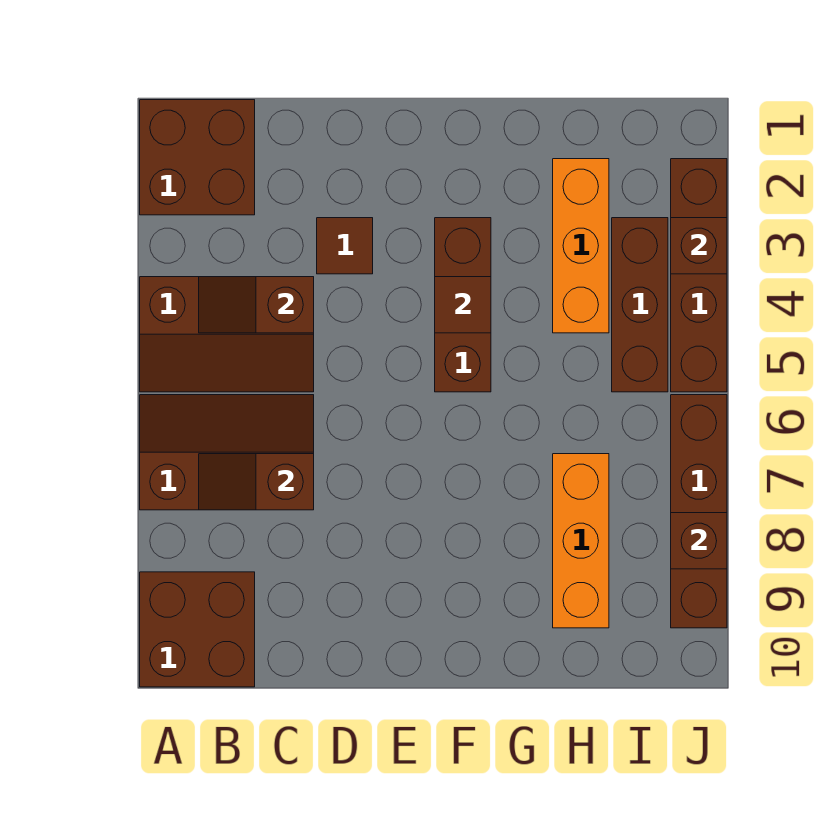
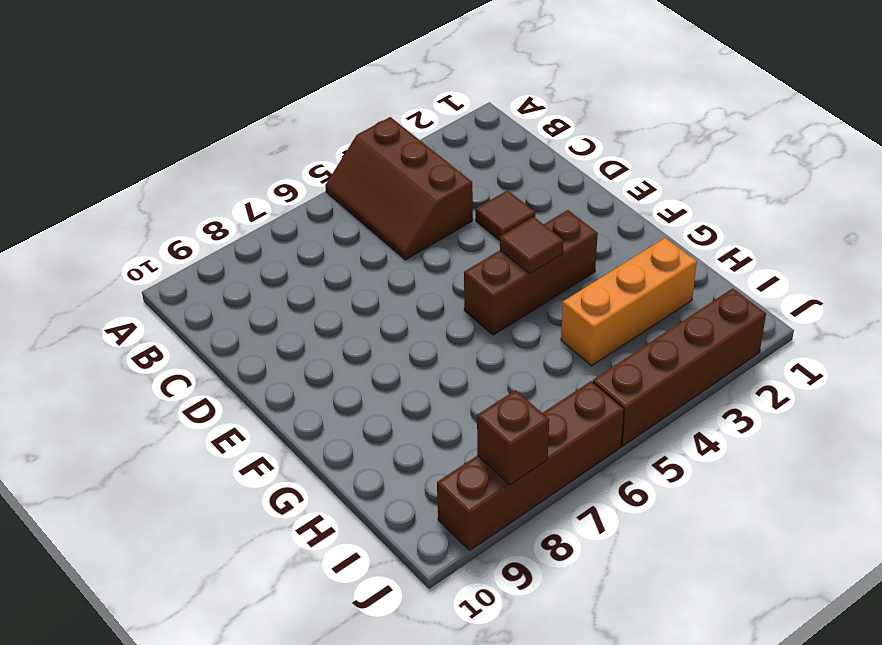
none -> brown brick A1:B2 level 1
none -> brown slope A6:C7 level 1 top 7
none -> brown brick A9:B10 level 1

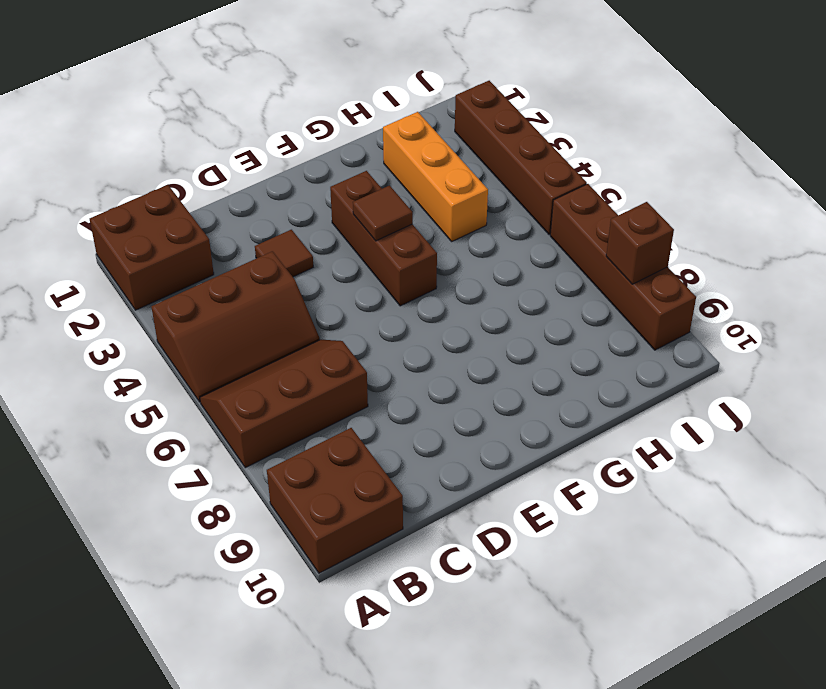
none -> orange brick H7:H9 level 1
none -> brown brick I3:I5 level 1
none -> brown slope B4:C4 level 2 top C

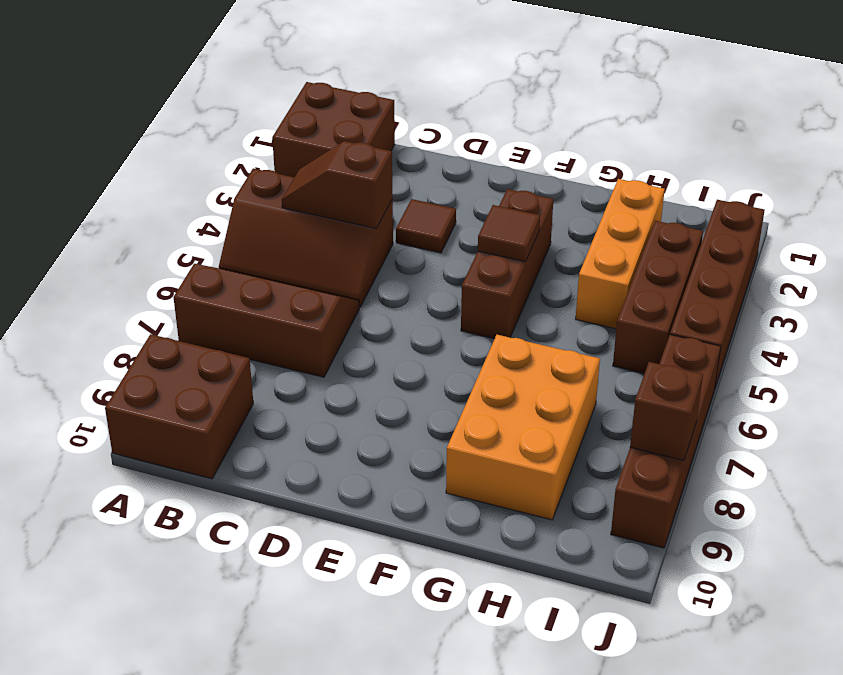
orange brick G7:H9 level 1 -> orange brick H7:H9 level 1
none -> brown slope B7:C7 level 2 top C
none -> brown brick J3 level 2

